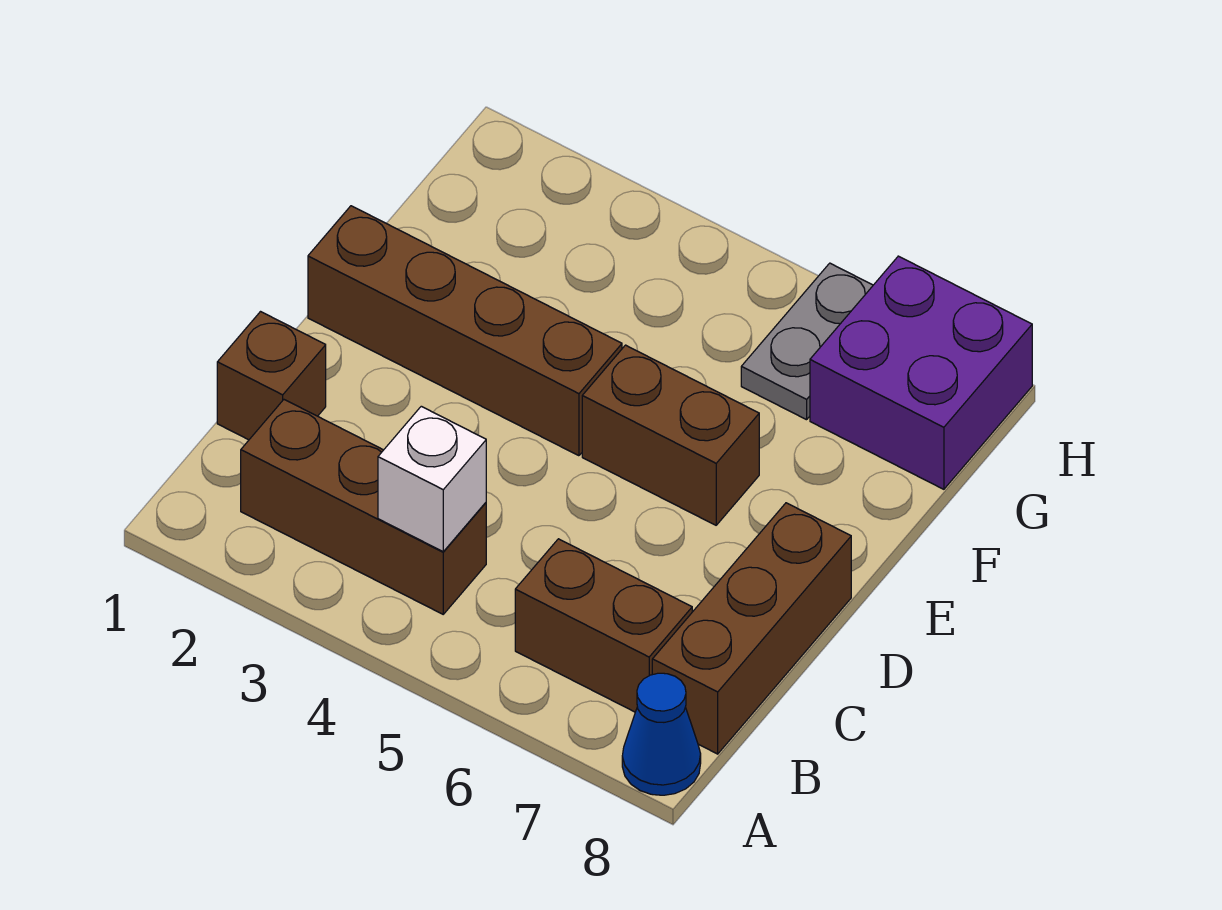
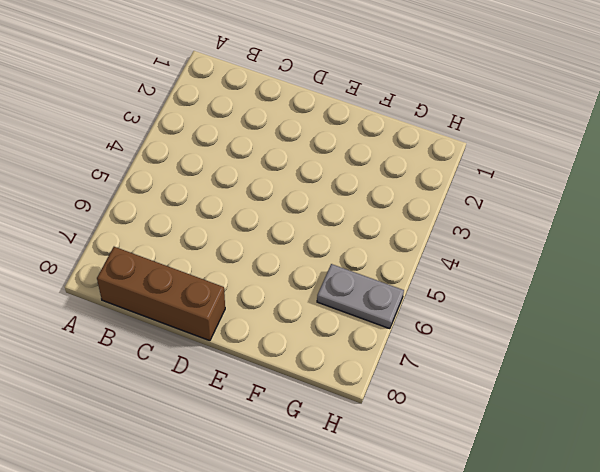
none -> blue cone A8 level 1
none -> brown brick B2:B4 level 1

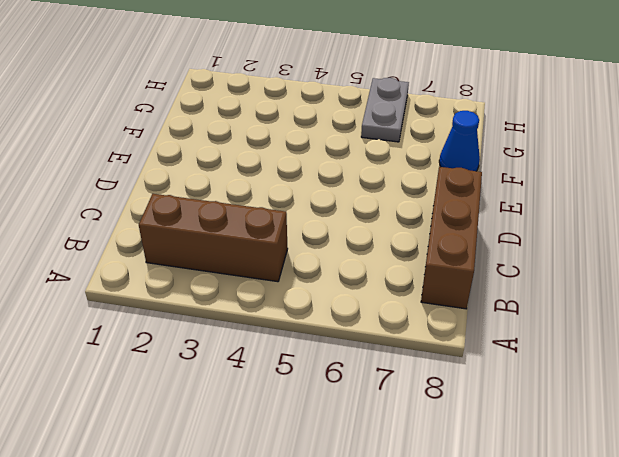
blue cone F8 level 1 -> blue cone A8 level 1
none -> brown brick B6:B7 level 1
none -> brown brick C1 level 1

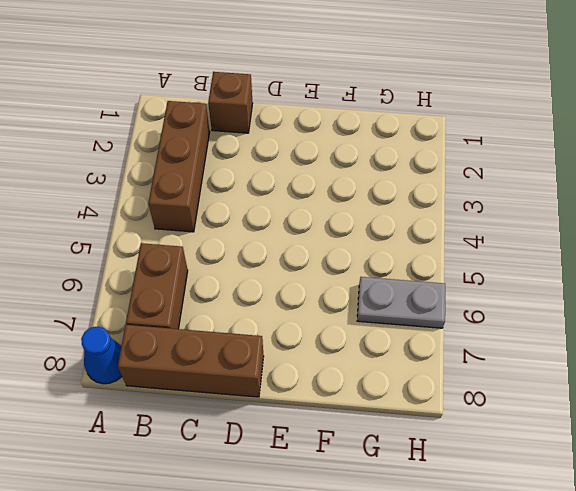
none -> brown brick E1:E4 level 1
none -> brown brick E5:E6 level 1

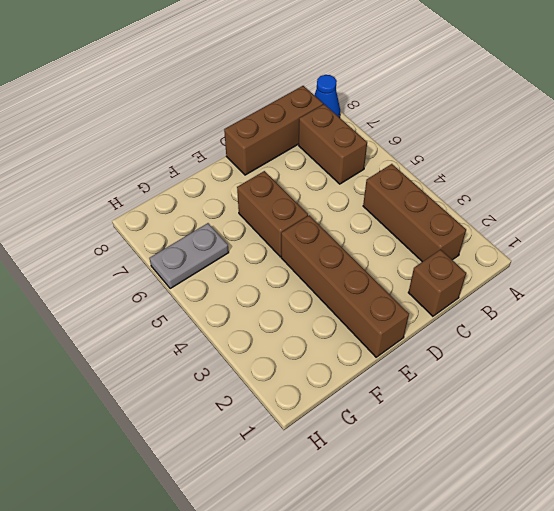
none -> purple brick G7:H8 level 1
none -> white brick B4 level 2

